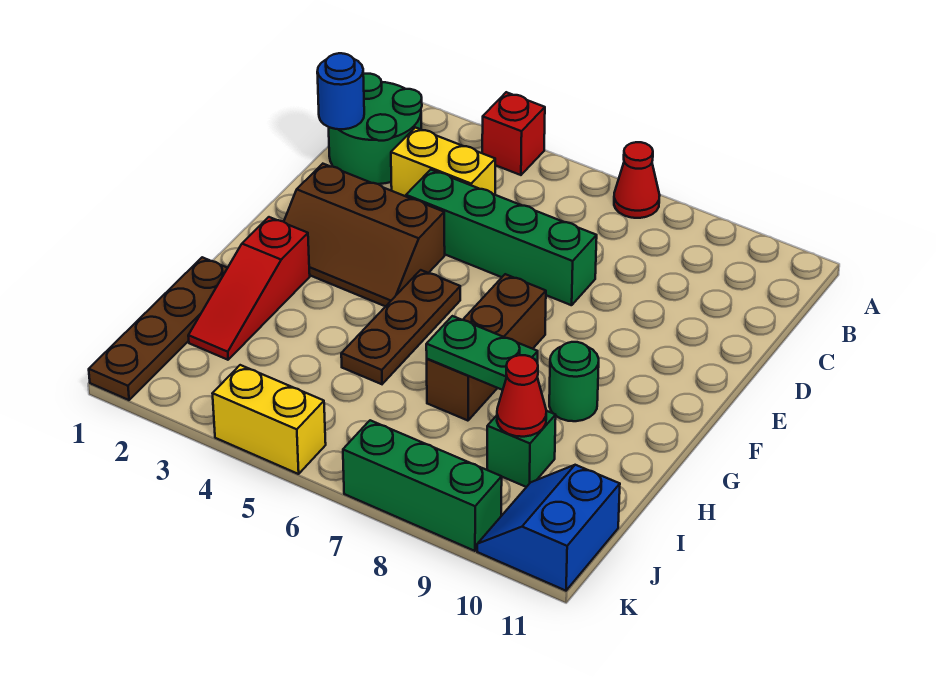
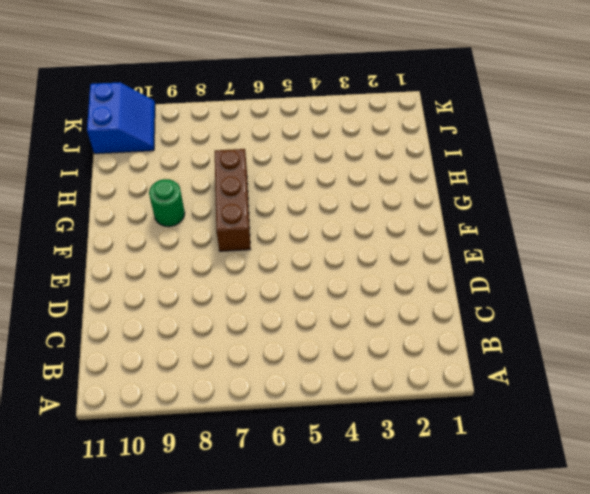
none -> red brick A4 level 1
none -> red cone A7 level 1
none -> green round brick B1:C2 level 1

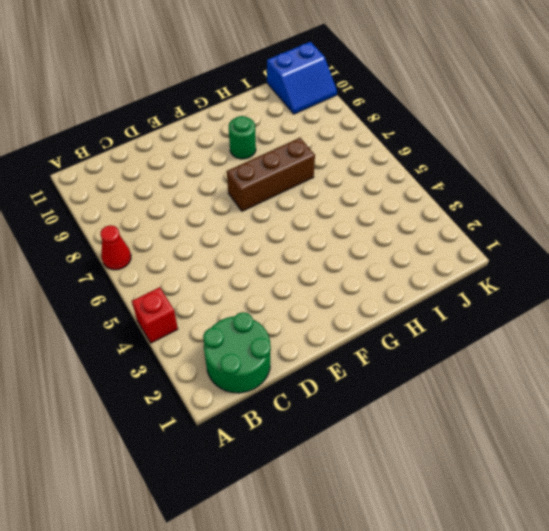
none -> yellow brick C3:C4 level 1
none -> green brick D4:D7 level 1
none -> brown slope E2:F4 level 1 top E

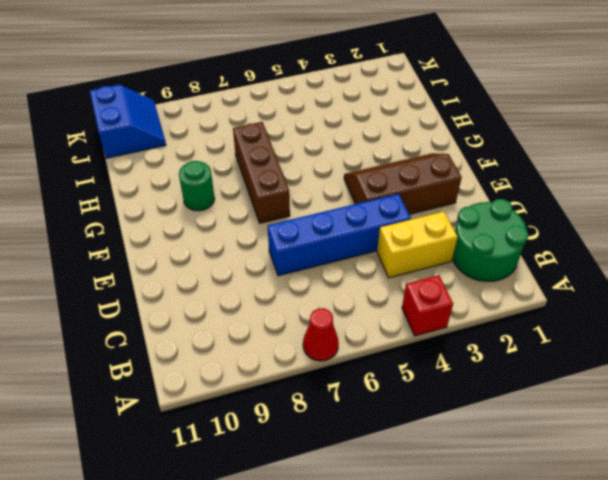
blue brick D4:D7 level 1 -> green brick D4:D7 level 1
none -> brown plate F5:H5 level 1
none -> red slope G2:I2 level 1 top G
none -> brown plate H1:K1 level 1

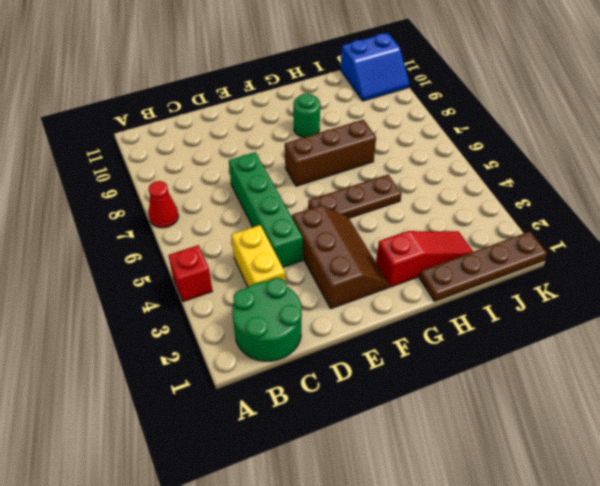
none -> green brick I9 level 1
none -> yellow brick K4:K5 level 1
none -> green brick K7:K9 level 1

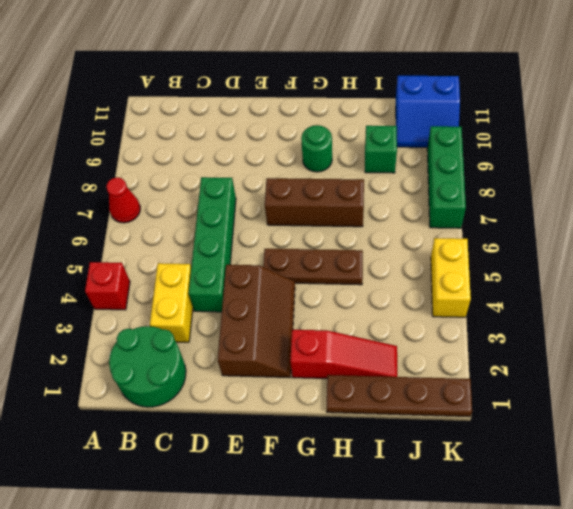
none -> blue round brick C1 level 2
none -> green plate H7:H8 level 2
none -> red cone I9 level 2

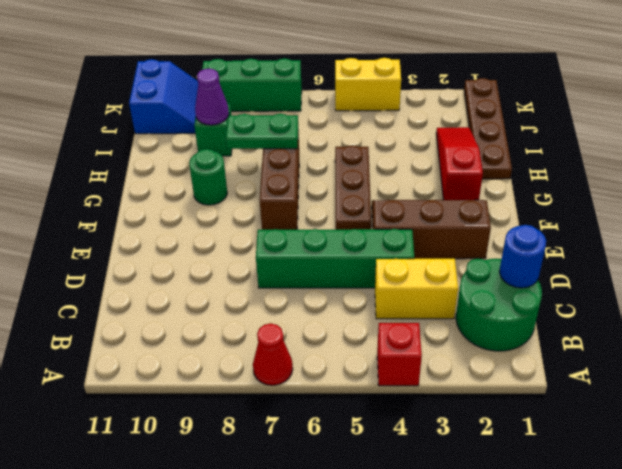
purple cone I9 level 2 -> red cone I9 level 2

